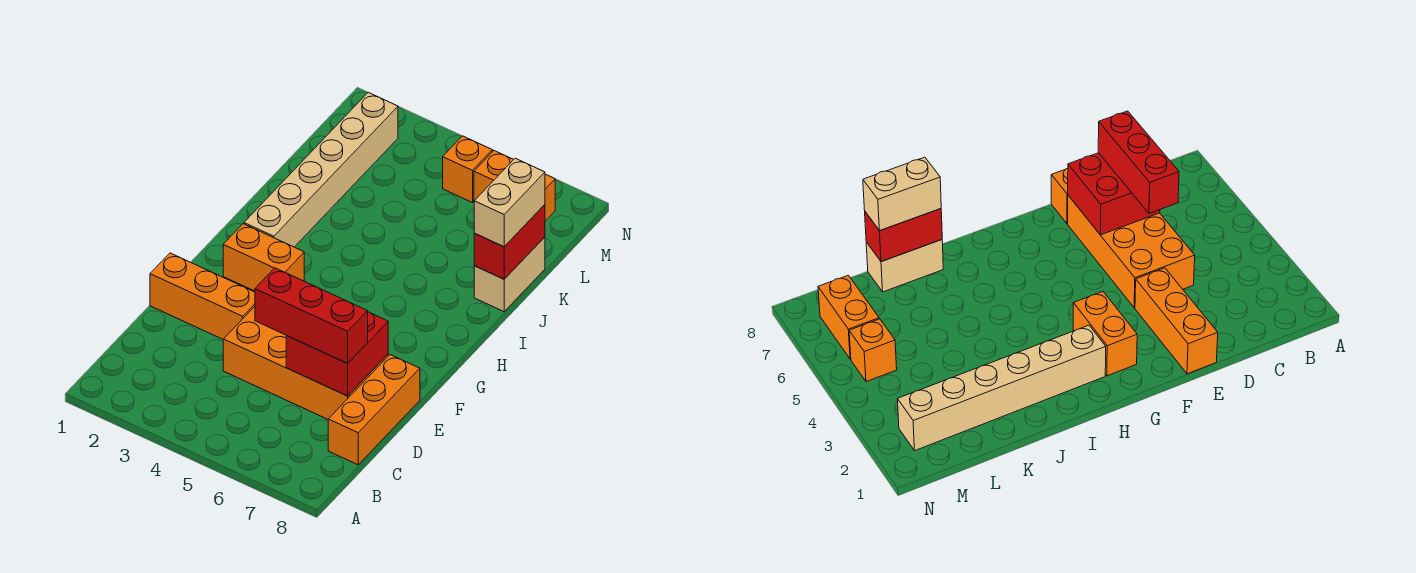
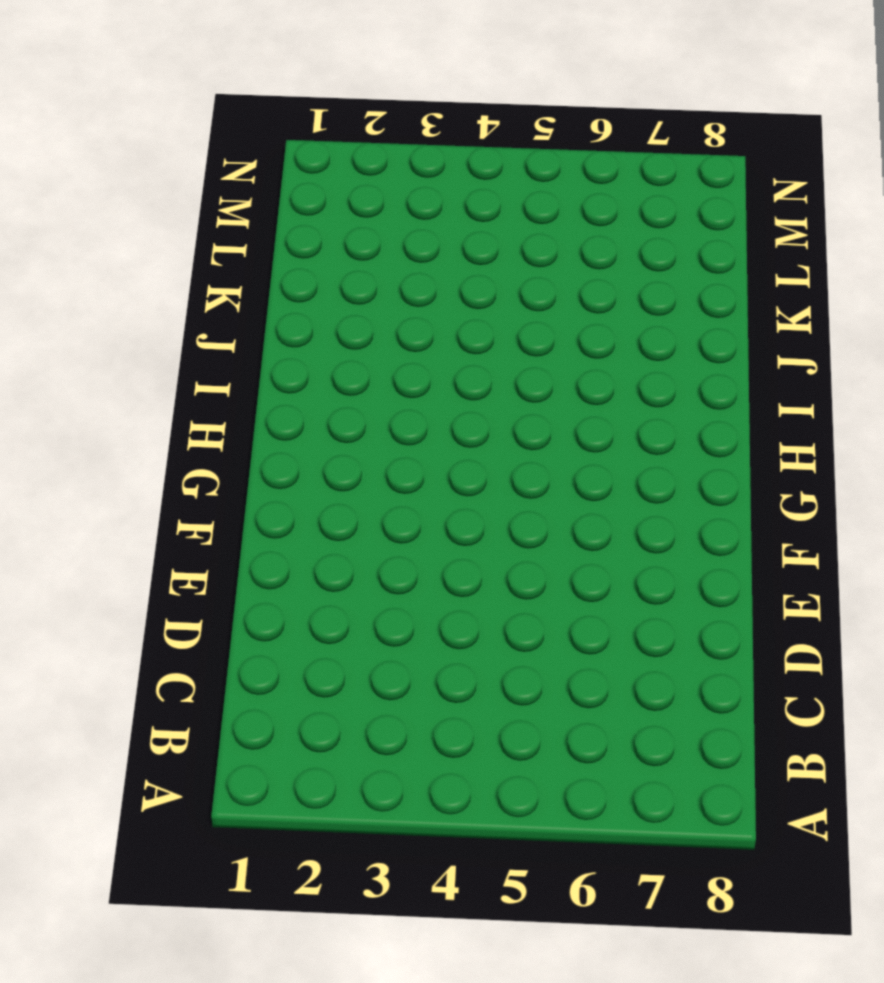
none -> orange brick C8:E8 level 1
none -> orange brick D4:E7 level 1
none -> orange brick E1:E3 level 1

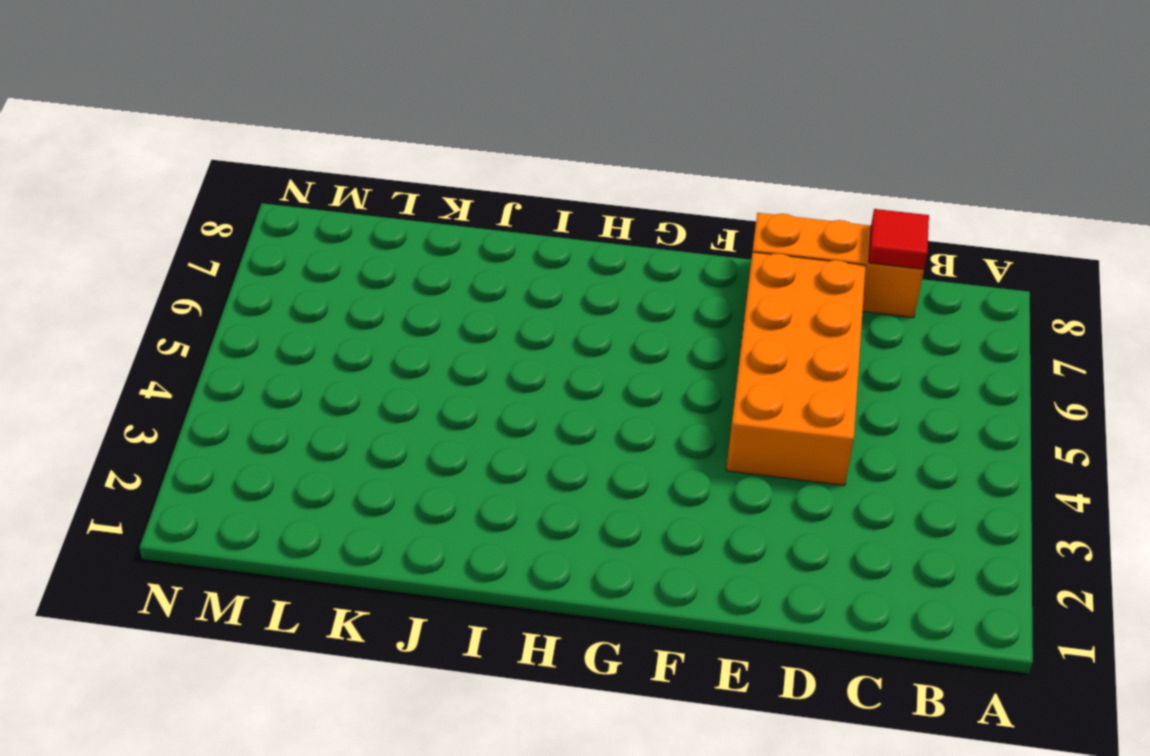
red tile C8 level 2 -> none
none -> orange brick E1:E3 level 1
none -> orange brick G2:G3 level 1
none -> tan brick H2:M2 level 1

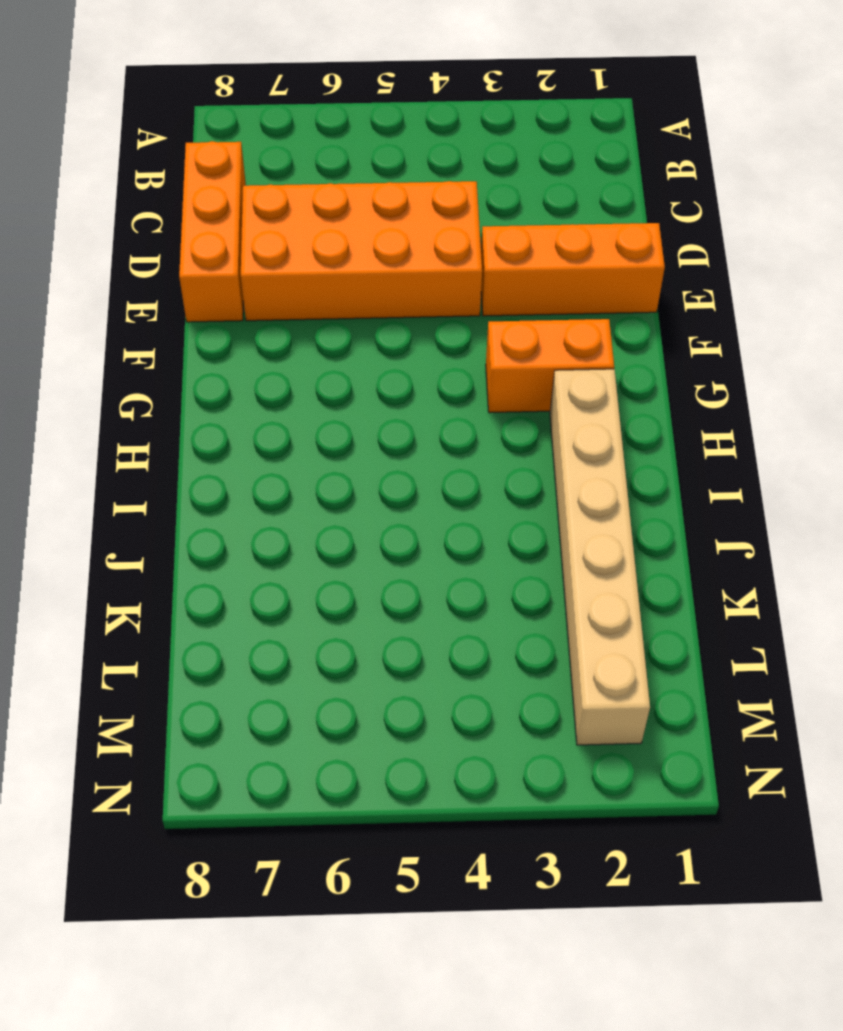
none -> tan brick J8:K8 level 1
none -> orange brick M5 level 1
none -> orange brick M6:M7 level 1

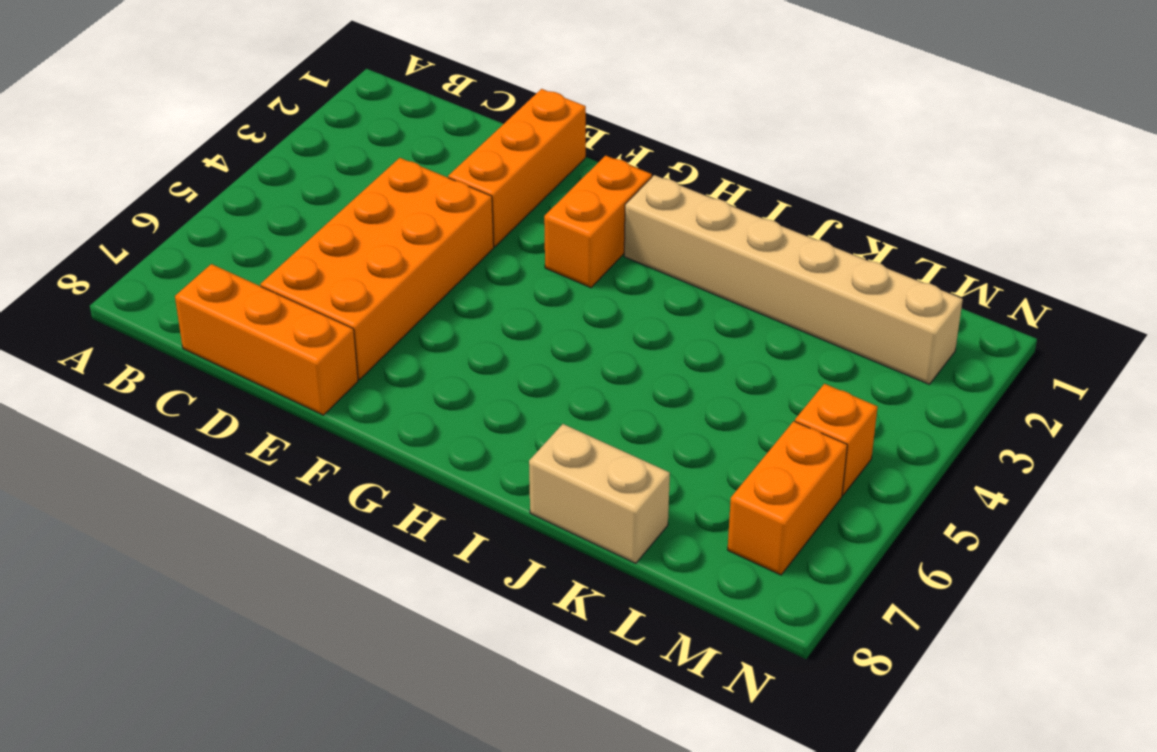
none -> red brick D6:E7 level 2
none -> red brick J8:K8 level 2
none -> red brick D5:D7 level 3

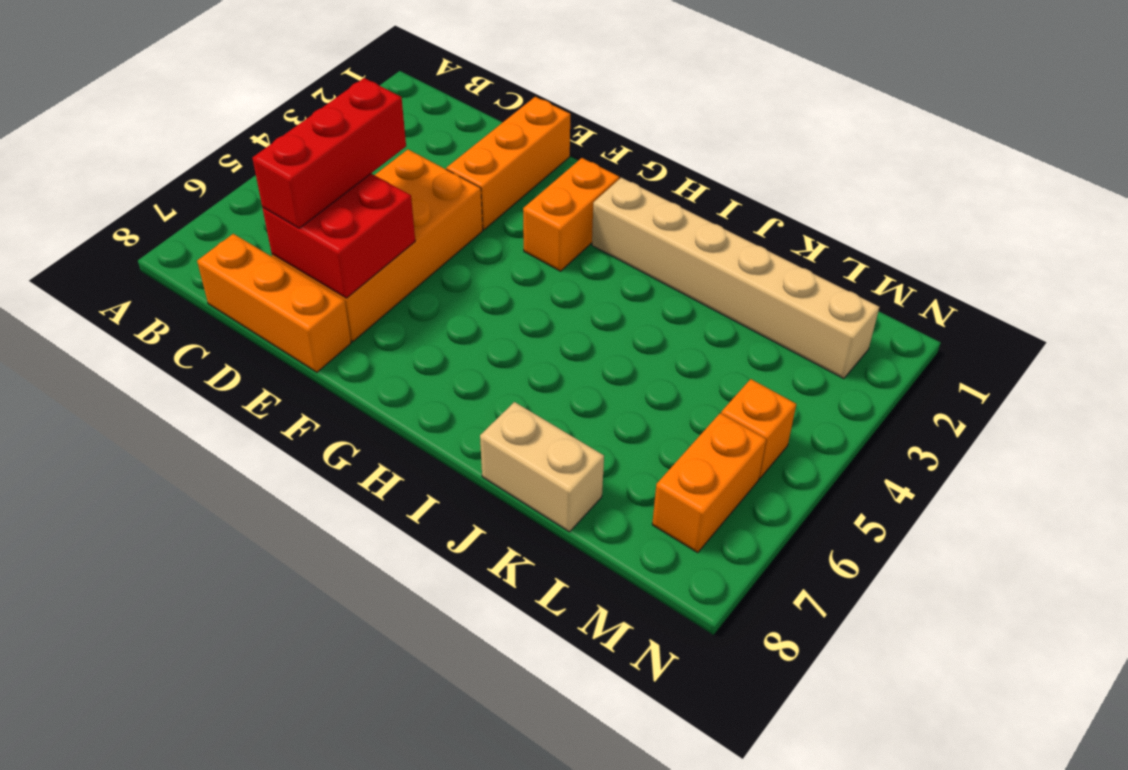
none -> red brick J8:K8 level 2
none -> tan brick J8:K8 level 3

